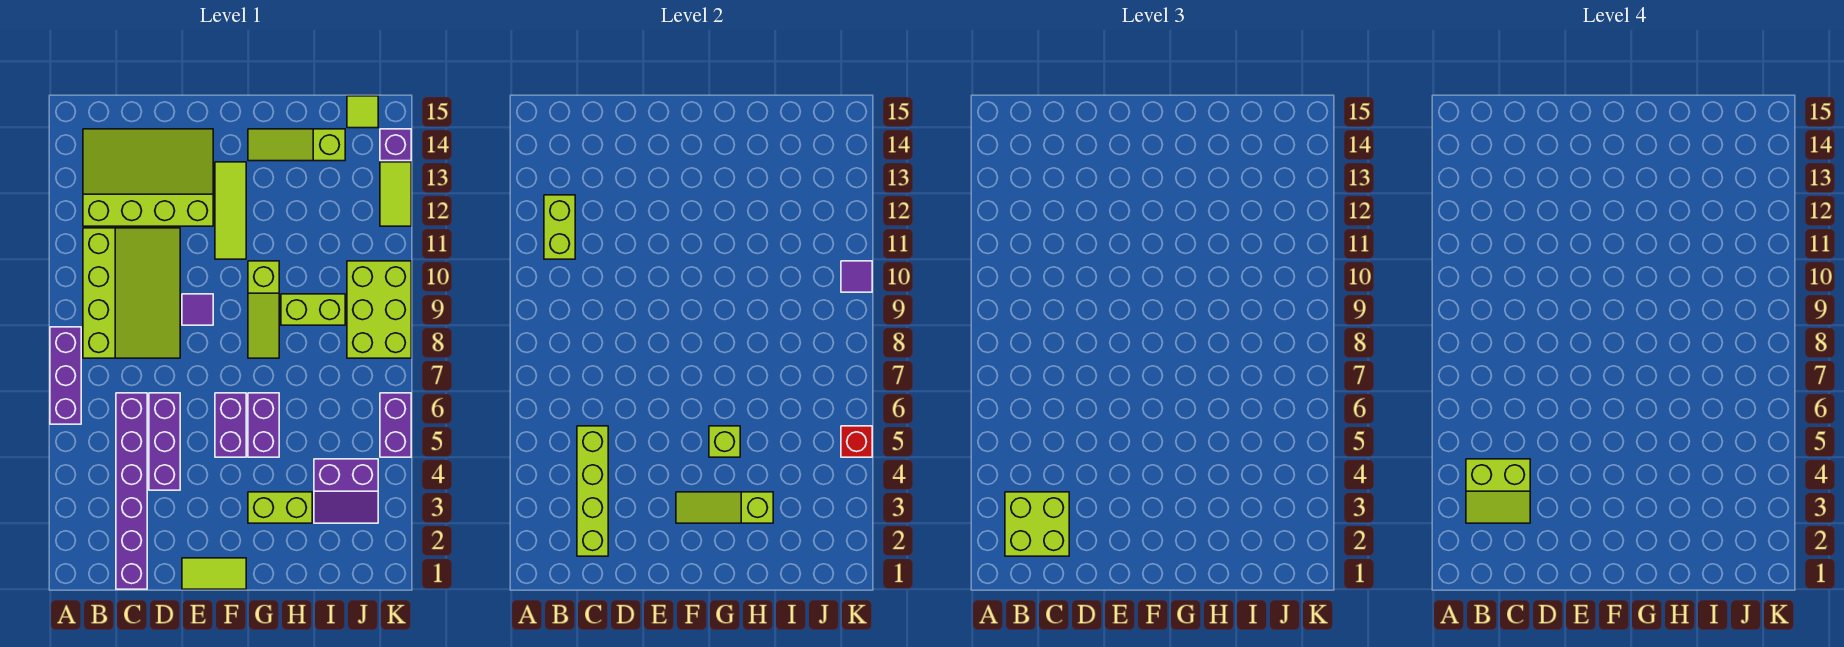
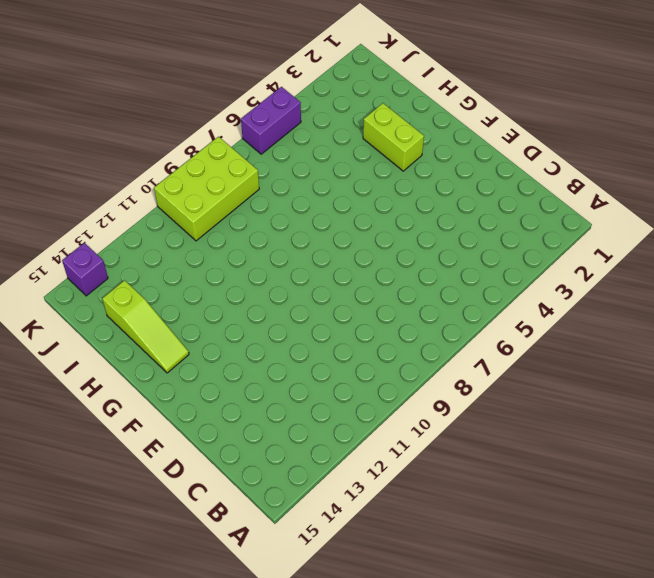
none -> purple brick A6:A8 level 1
none -> lime slope B8:D11 level 1 top B
none -> lime slope B12:E14 level 1 top 12

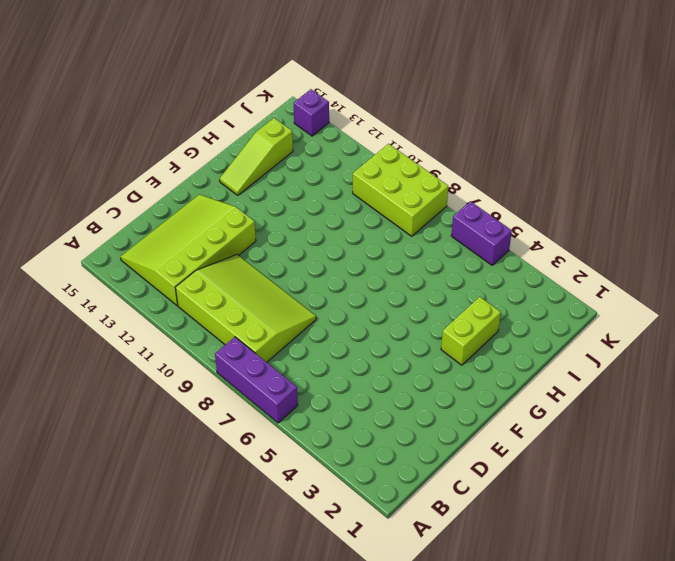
none -> purple brick C1:C6 level 1
none -> purple brick D4:D6 level 1
none -> lime tile E1:F1 level 1

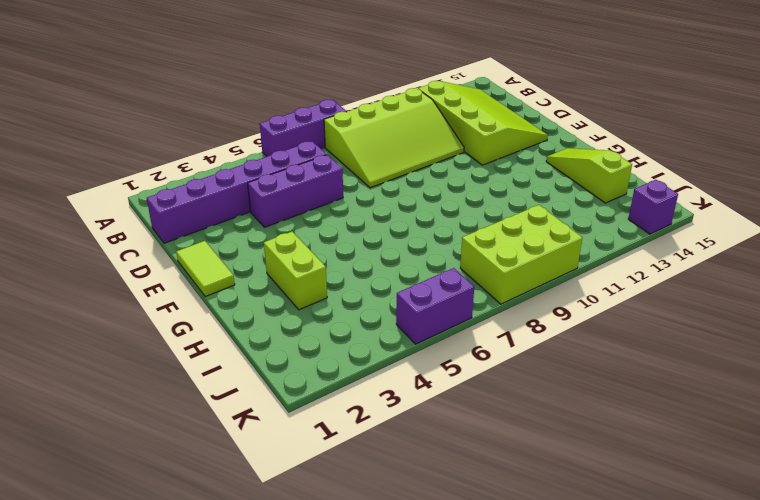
none -> purple tile E9 level 1
none -> purple brick F5:F6 level 1
none -> lime tile F11:F13 level 1

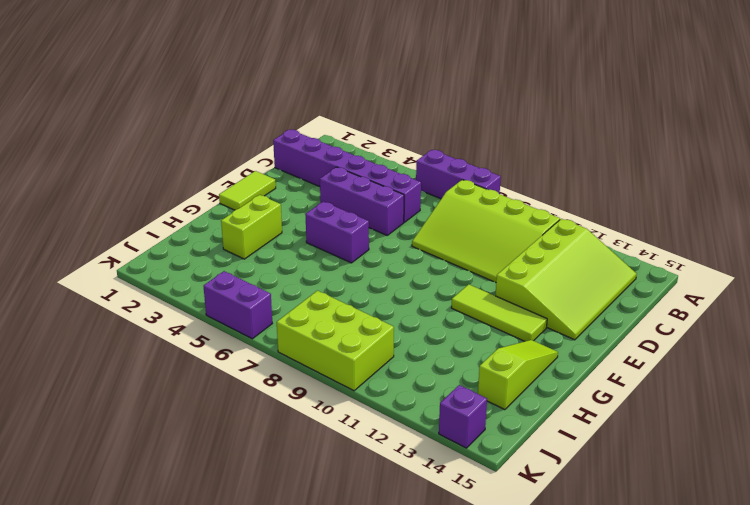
none -> purple tile E9 level 1
none -> purple brick G5:G6 level 1
none -> lime slope G8:G10 level 1 top 10

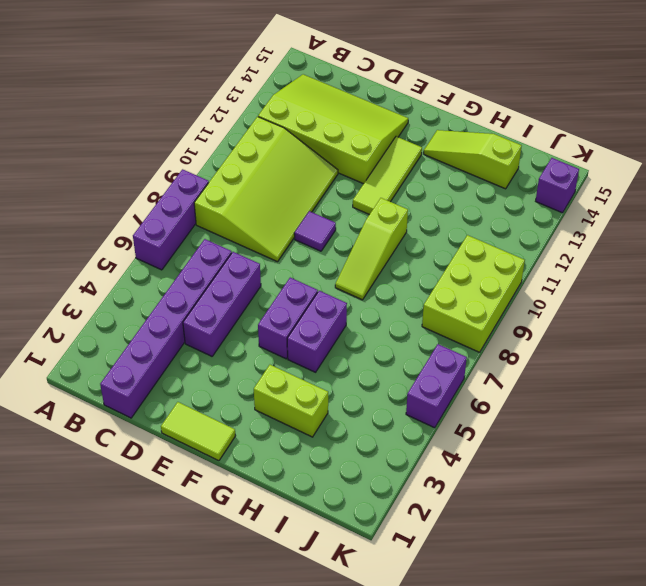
none -> lime brick H9:I9 level 1
none -> purple slope I3:J4 level 1 top 4
none -> lime tile J15 level 1

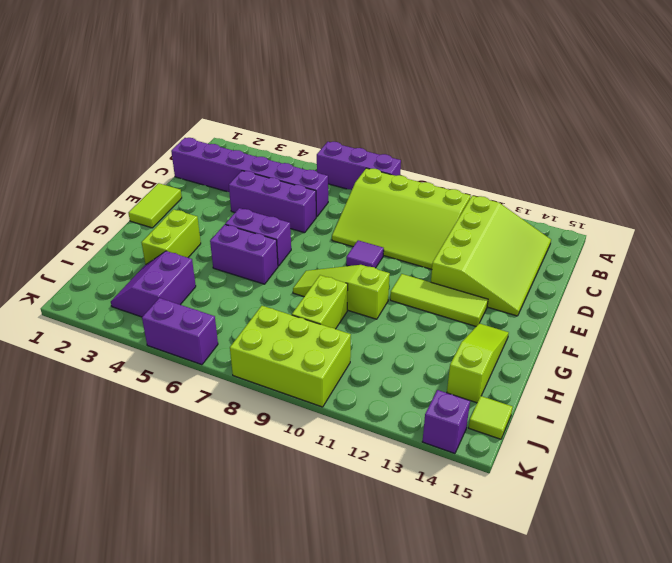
none -> lime tile K12:K13 level 1
none -> lime brick B11:B12 level 2
none -> lime brick C2:C5 level 2

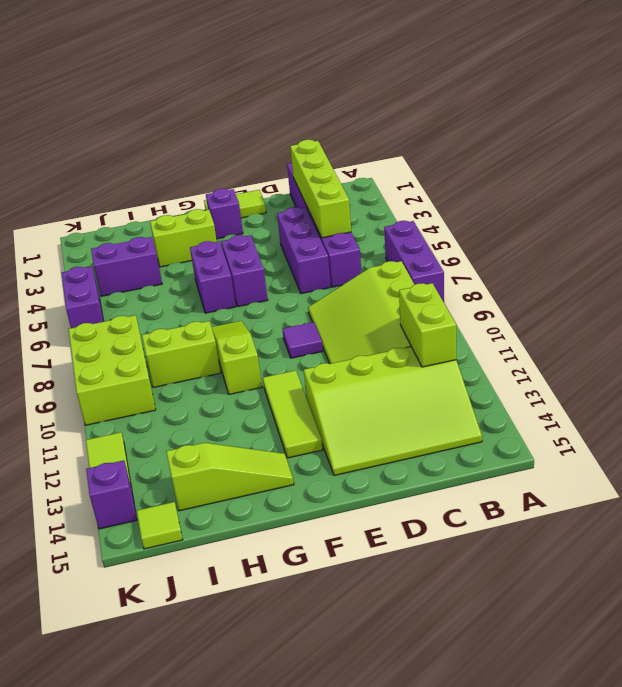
purple brick F2 level 1 -> none
none -> lime slope F3:H3 level 2 top H
none -> lime brick G5 level 2
none -> red brick K5 level 2

